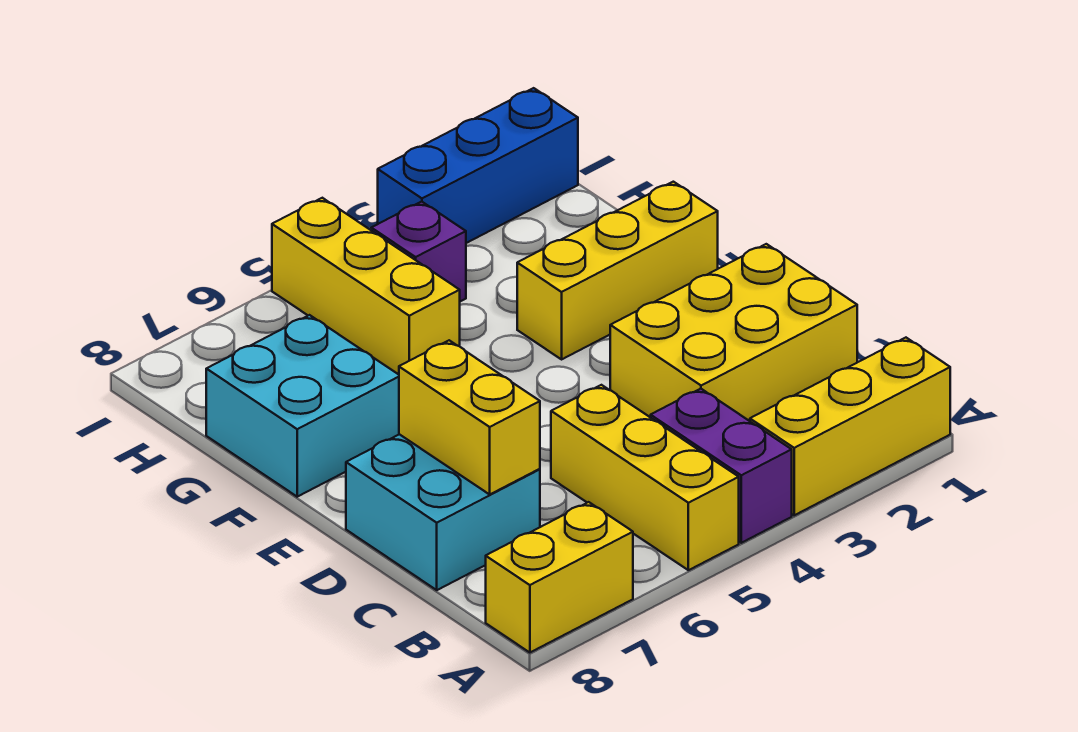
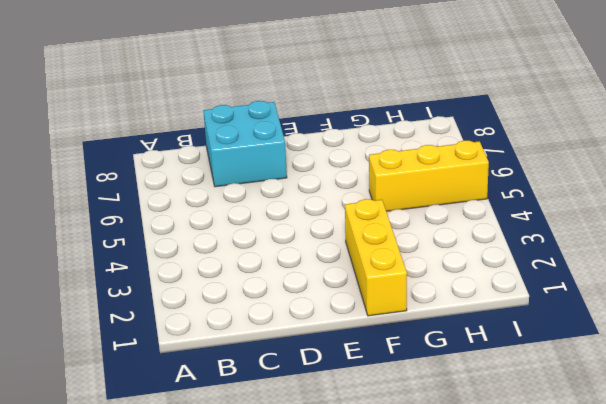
none -> yellow brick A1:A3 level 1
none -> purple brick A4:B4 level 1
none -> yellow brick A5:C5 level 1

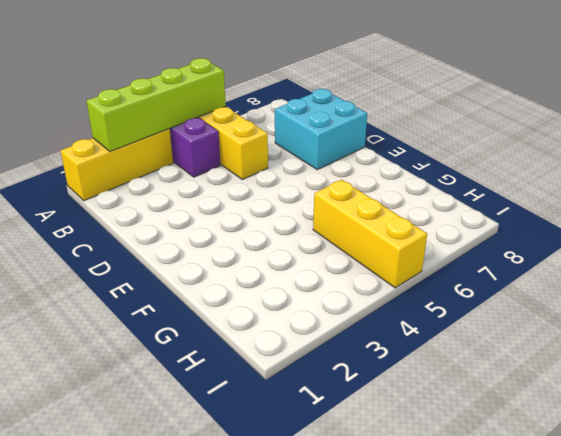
lime brick A2:A5 level 2 -> none
none -> yellow brick A7:A8 level 1
none -> yellow brick C1:D3 level 1
none -> yellow brick F1:F3 level 1

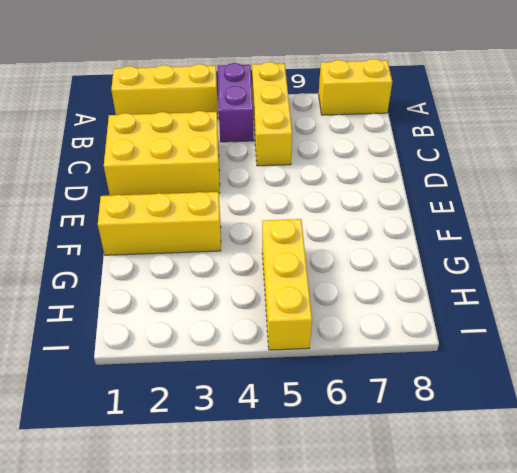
none -> cyan brick C7:D8 level 1
none -> cyan brick F7:G8 level 1
none -> purple brick H4 level 1

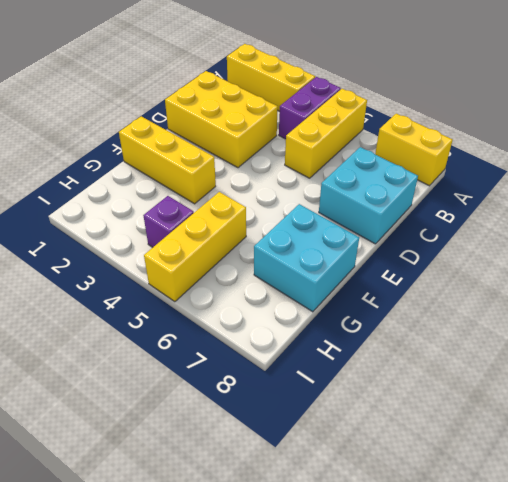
none -> blue brick I1:I3 level 1
none -> yellow brick C7:D7 level 2

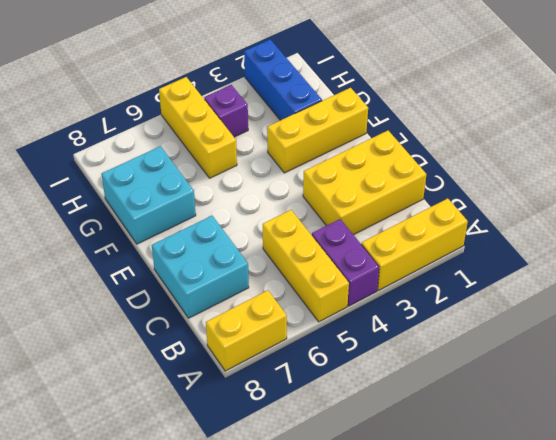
blue brick G2:I2 level 1 -> blue brick I1:I3 level 1
none -> yellow brick C7:D7 level 2

